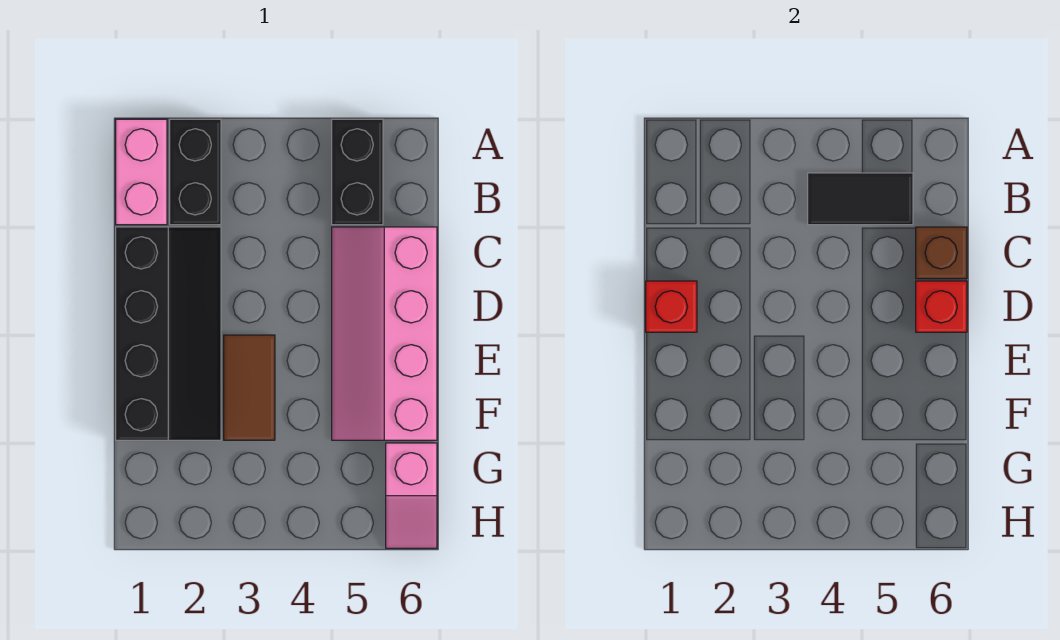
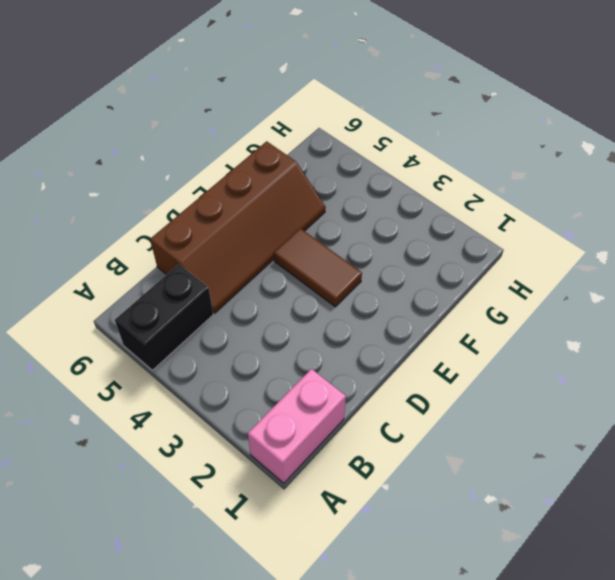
brown slope C5:F6 level 1 top 6 -> pink slope C5:F6 level 1 top 6
brown tile E3:E4 level 1 -> brown tile E3:F3 level 1
none -> black brick A2:B2 level 1
none -> black slope C1:F2 level 1 top 1

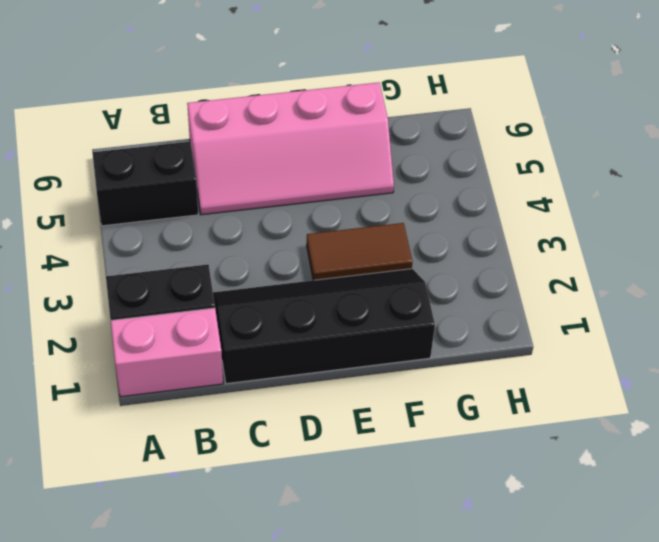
none -> pink slope G6:H6 level 1 top G
none -> black tile B4:B5 level 2

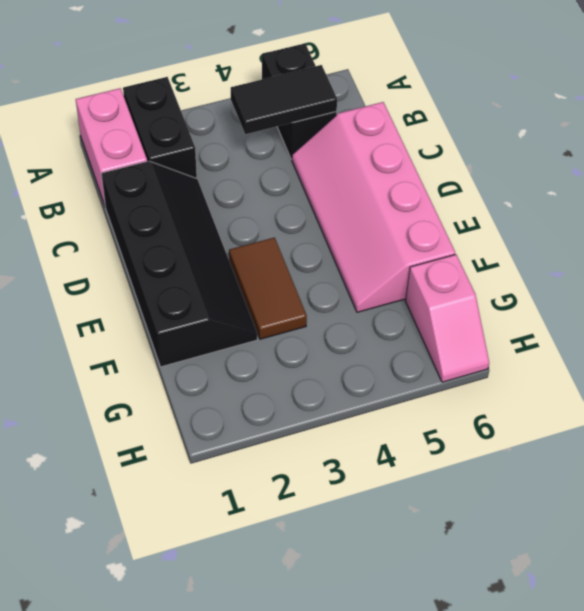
none -> brown brick C6 level 2
none -> red brick D1 level 2

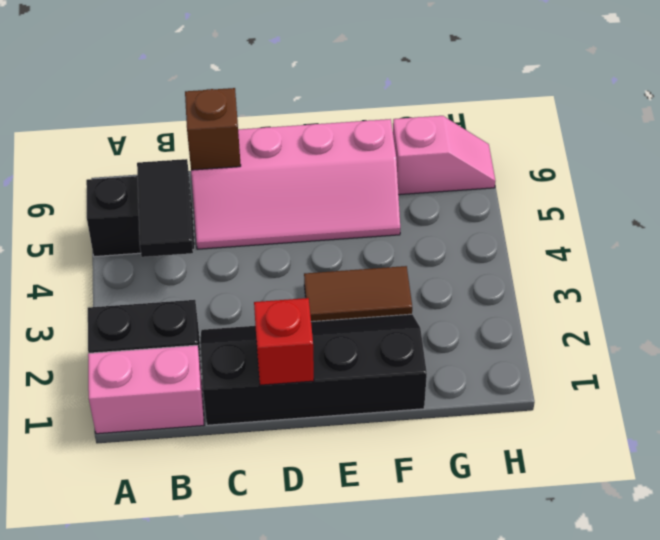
none -> red brick D6 level 2

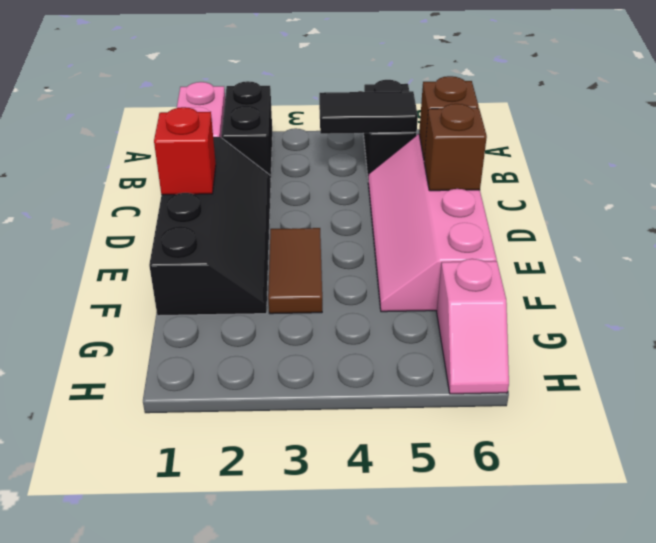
brown brick D6 level 2 -> red brick D6 level 2

